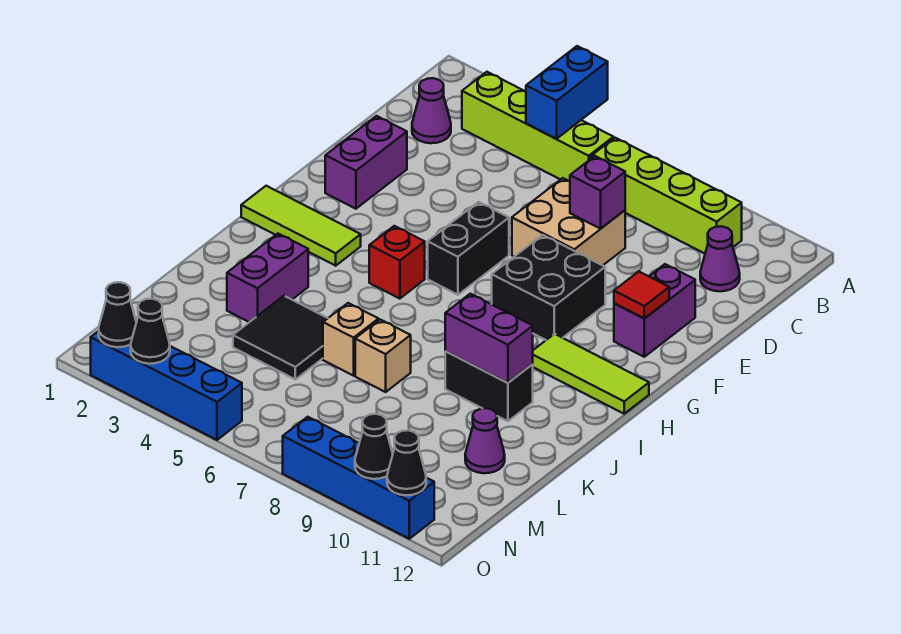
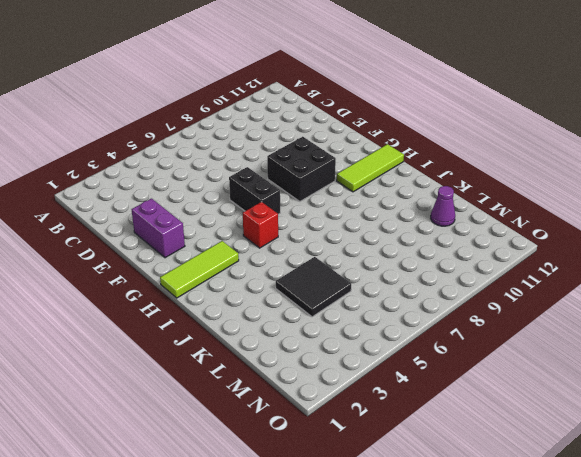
none -> lime brick B3:B6 level 1
none -> lime brick B7:B10 level 1
none -> purple cone C2 level 1

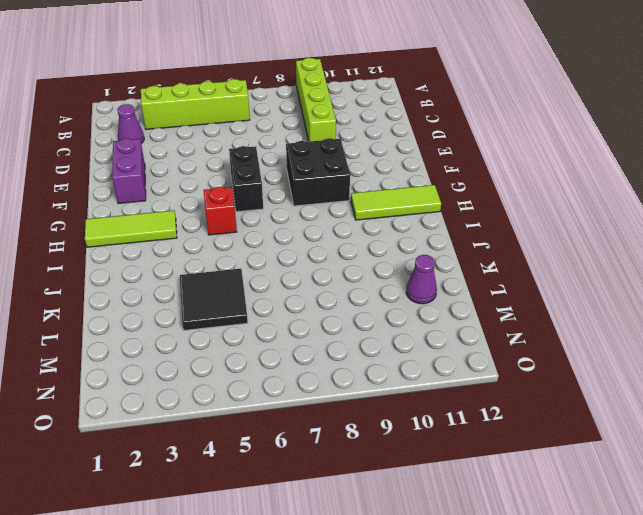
lime brick A9:D9 level 1 -> lime brick B7:B10 level 1
none -> purple cone C11 level 1
none -> tan brick D7:E8 level 1
none -> purple brick E11:F11 level 1

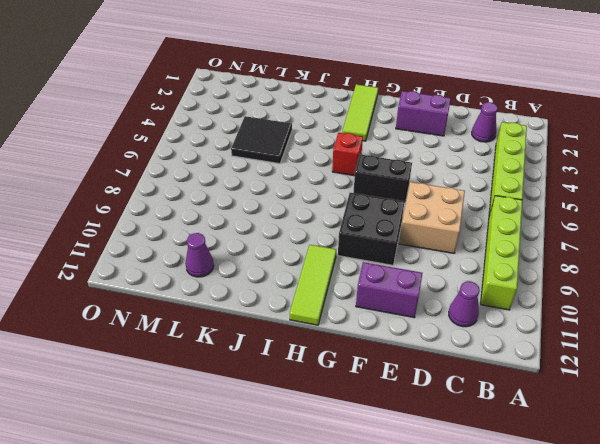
none -> purple brick J3:K3 level 1
none -> black brick J9:J10 level 1
none -> tan brick K6 level 1

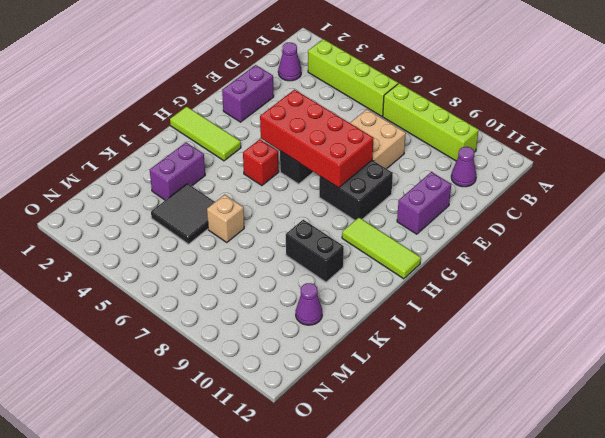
red brick F5:G8 level 2 -> none
none -> tan brick K7 level 1
none -> blue brick O2:O5 level 1
none -> blue brick O8:O11 level 1

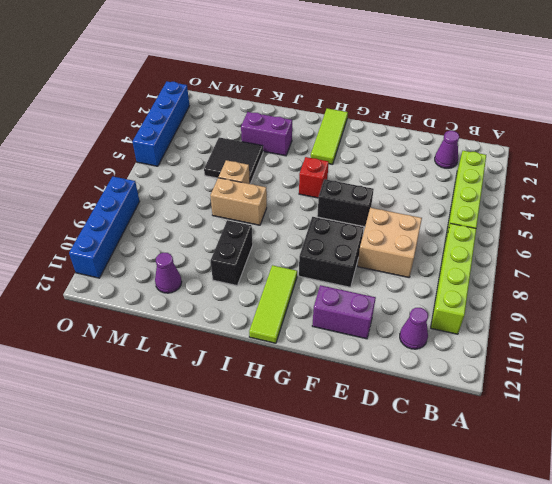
tan brick J7:K7 level 1 -> tan brick K7 level 1
none -> purple brick E2:F2 level 1
none -> blue brick A5:B5 level 2
none -> purple brick D8 level 2

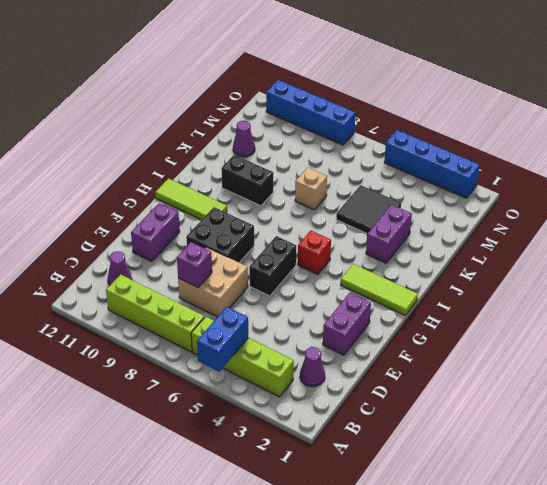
none -> tan brick K6 level 1
none -> red tile F11 level 2
none -> purple brick J9:J10 level 2

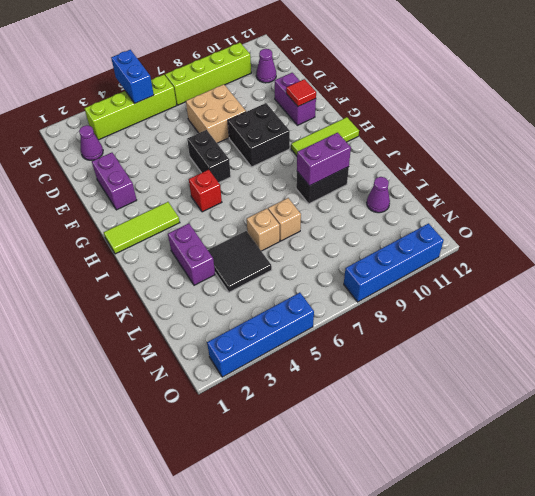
none -> purple brick D8 level 2
none -> black cone O2 level 2
none -> black cone O3 level 2

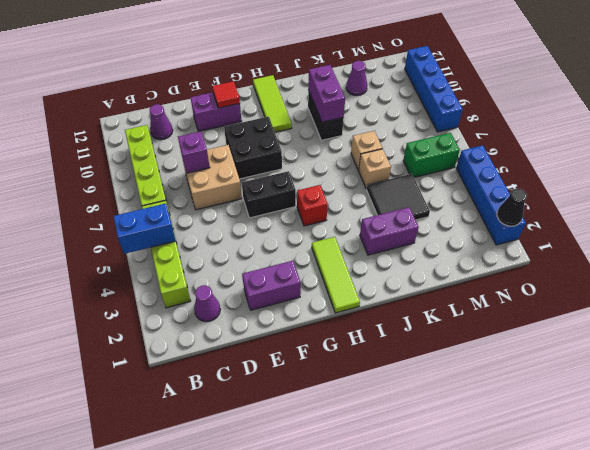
green brick M6:N6 level 1 -> none
none -> black cone O3 level 2
none -> black cone O10 level 2
none -> black cone O11 level 2

